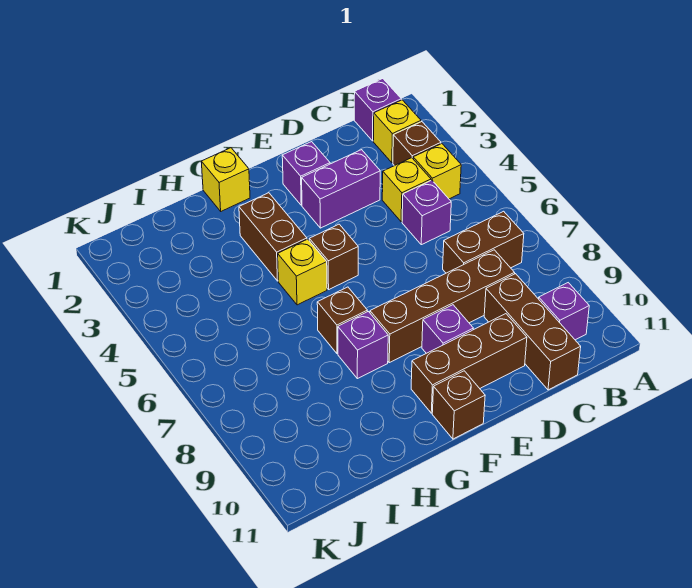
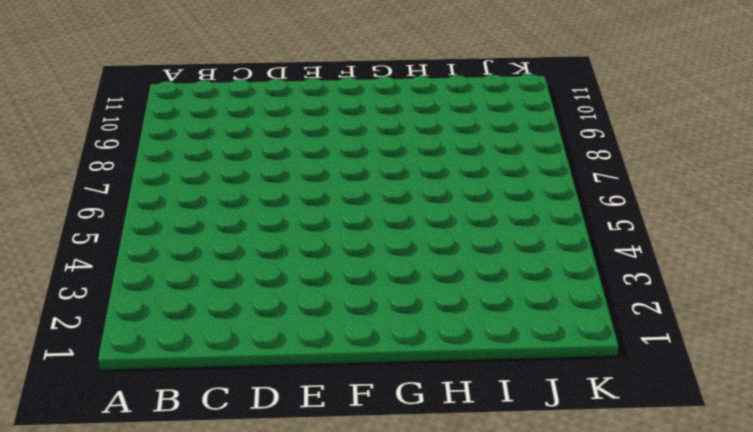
none -> purple brick B1 level 1
none -> yellow brick B2 level 1
none -> brown brick B3 level 1

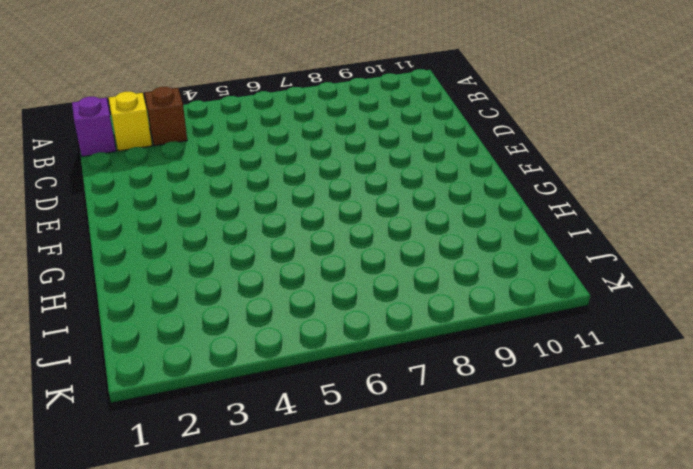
none -> yellow brick B4 level 1
none -> brown brick B7:C7 level 1
none -> purple brick B10 level 1

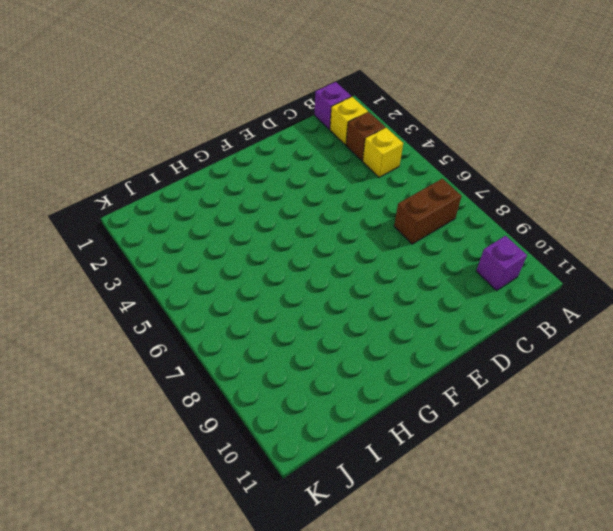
none -> yellow brick C4 level 1
none -> purple brick C5 level 1
none -> brown brick C8:F8 level 1

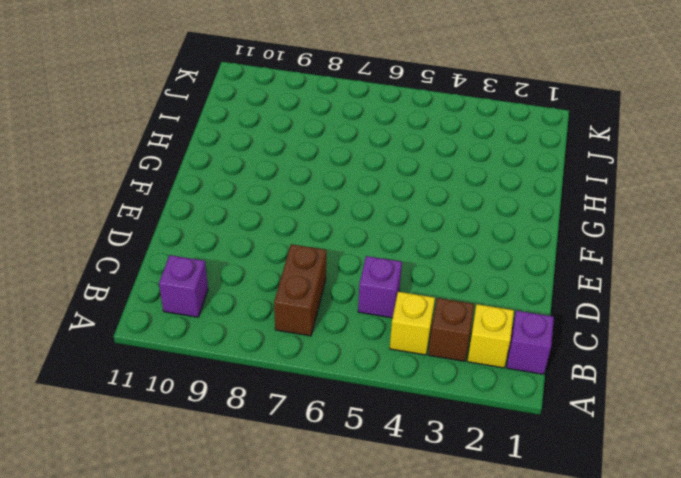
none -> yellow brick C4 level 1
none -> brown brick C8:F8 level 1
none -> brown brick C9:C11 level 1

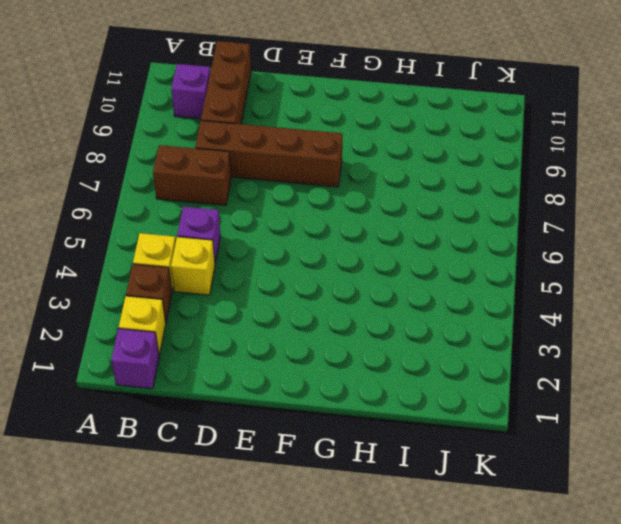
none -> purple brick D3:E3 level 1
none -> brown brick D10:F10 level 1
none -> purple brick E2 level 1

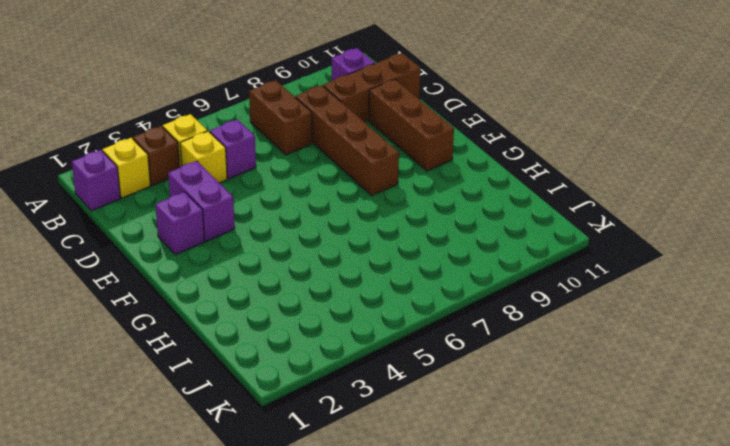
none -> purple brick E9 level 1
none -> brown brick F5 level 1
none -> brown brick F11 level 1

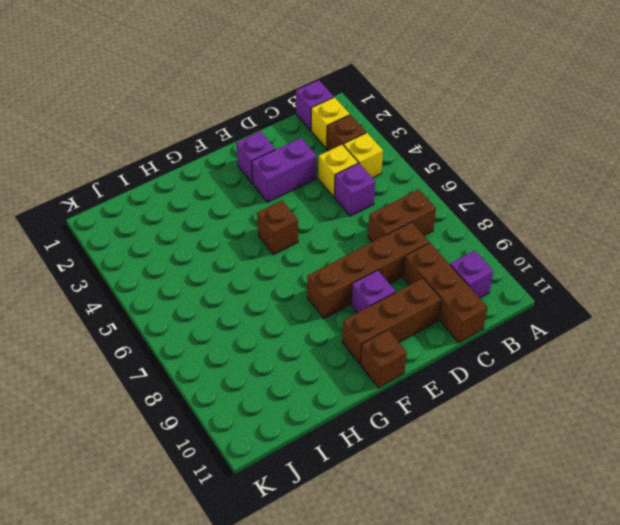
none -> yellow brick G1 level 1
none -> brown brick G3:G4 level 1
none -> yellow brick G5 level 1

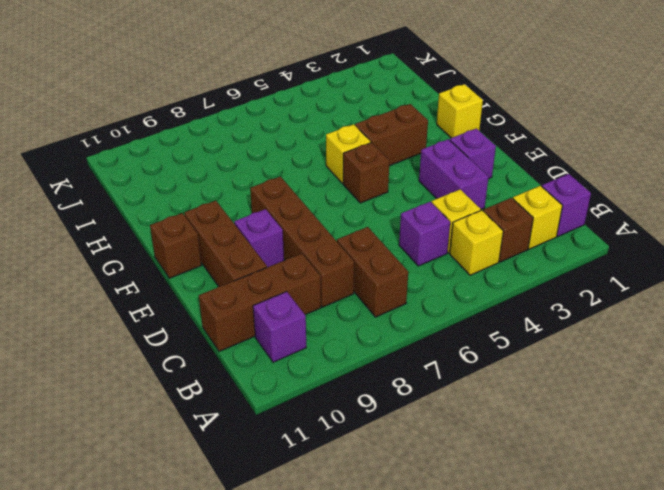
none -> brown brick G7 level 1
none -> purple brick G8 level 1

